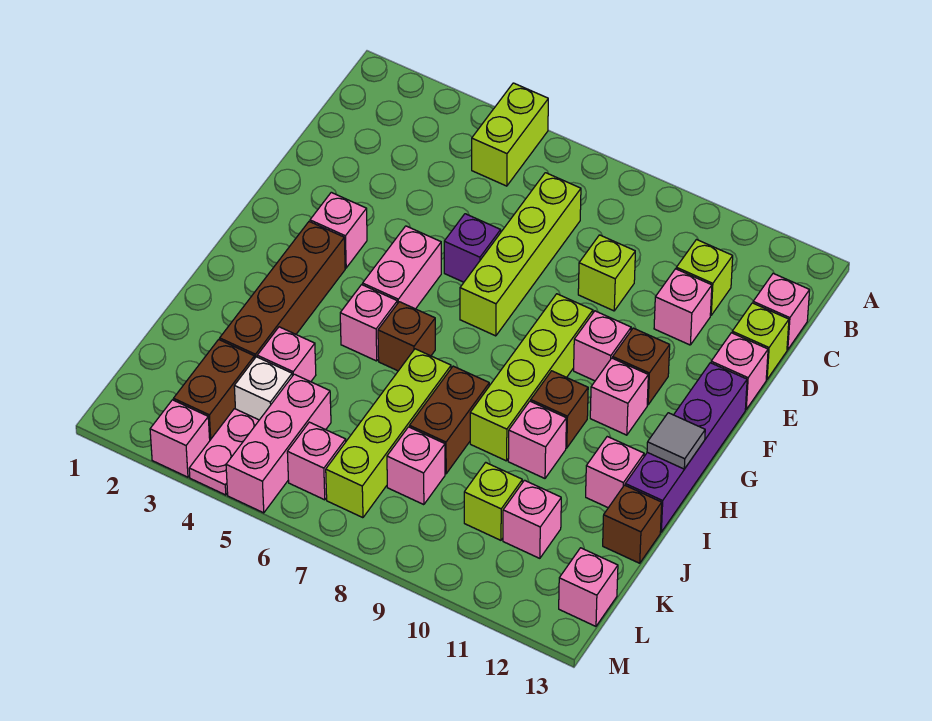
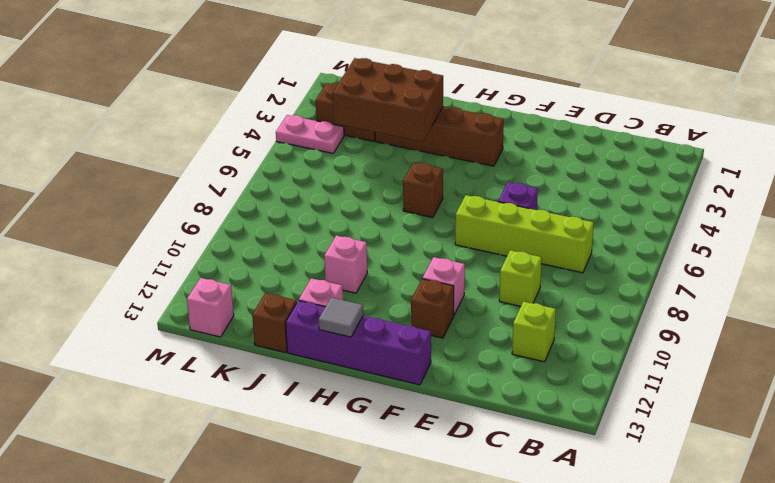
brown brick I3:K4 level 2 -> none
none -> lime brick A5:B5 level 1
none -> pink brick C13 level 1
none -> pink brick D11 level 1
none -> lime brick D13 level 1

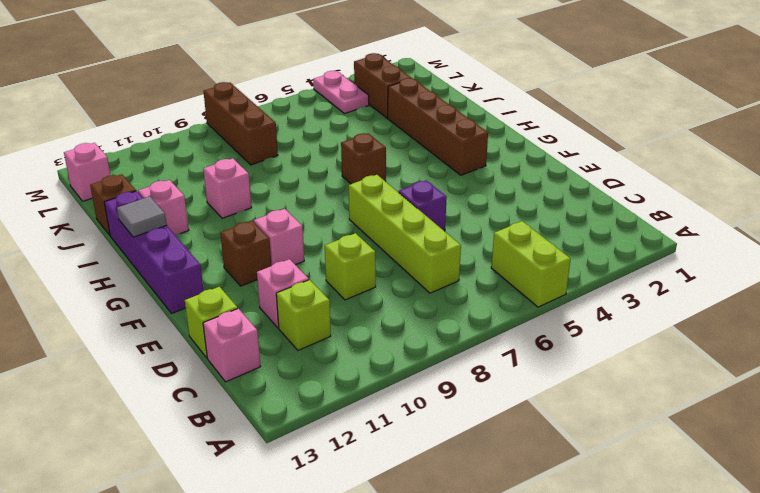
brown brick K8:M8 level 1 -> pink brick K8 level 1
none -> pink brick E13 level 1
none -> pink brick F3 level 1
none -> pink brick F5:G5 level 1
none -> lime brick F9:I9 level 1

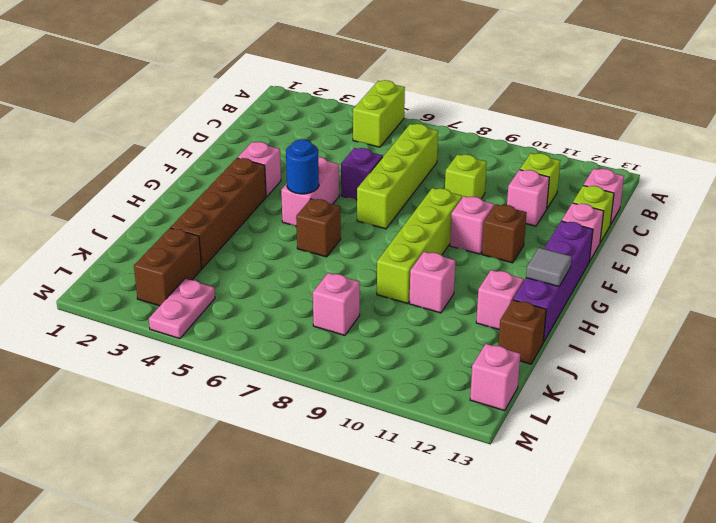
blue round brick G5 level 2 -> none
none -> pink brick G11 level 1
none -> pink brick H5 level 1
none -> brown brick H10 level 1
none -> lime brick I7:L7 level 1

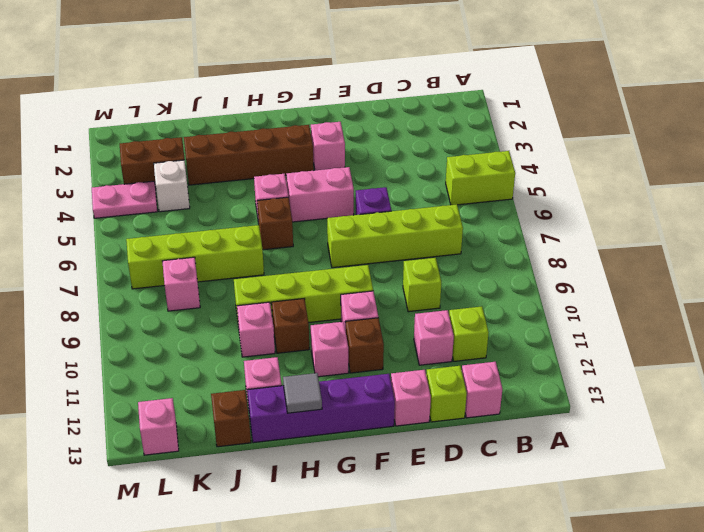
none -> brown brick I8:J8 level 1
none -> pink brick J4 level 1
none -> pink brick K5:M5 level 1
none -> lime brick K10 level 1

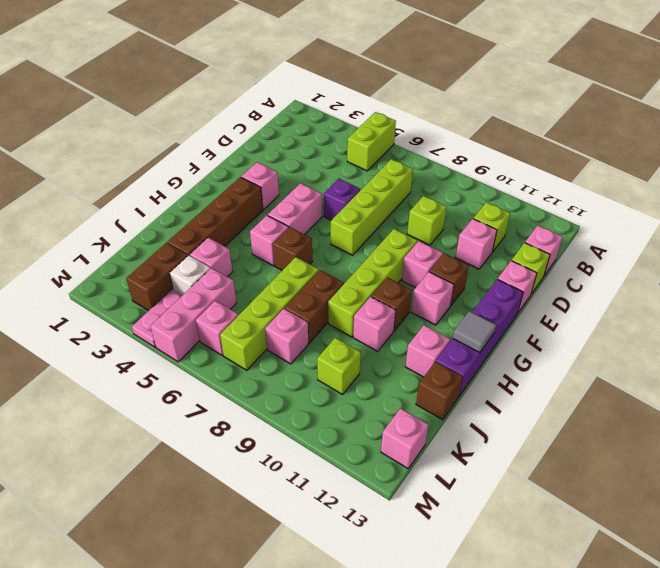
none -> pink brick K11 level 1
none -> pink brick M3 level 1

